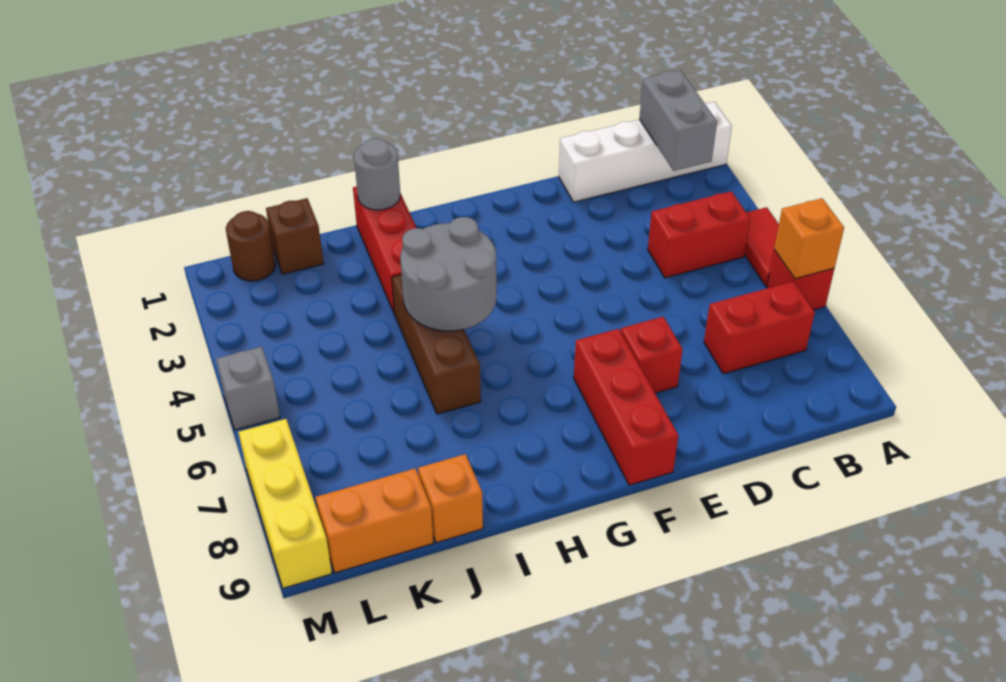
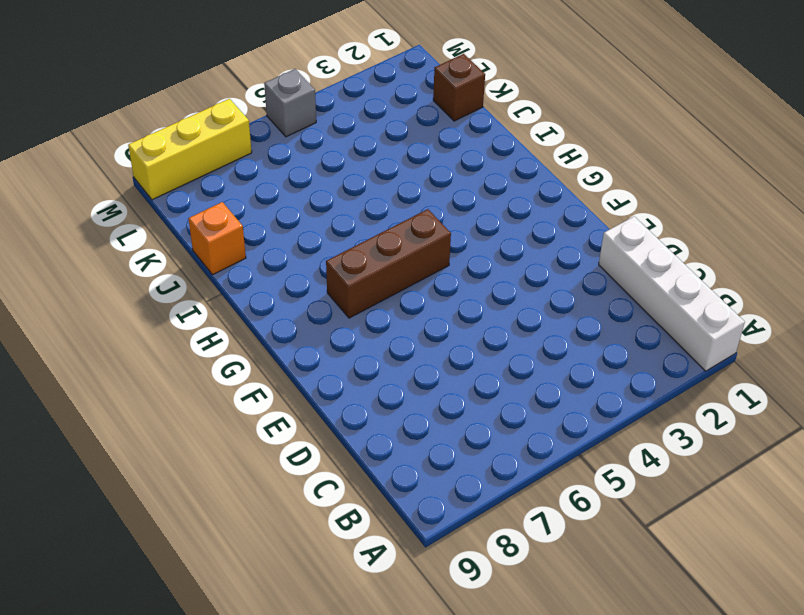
brown brick G5:G7 level 1 -> brown brick I4:I6 level 1
none -> red tile A4:A5 level 1
none -> red brick A6 level 1
none -> red brick B4:C4 level 1

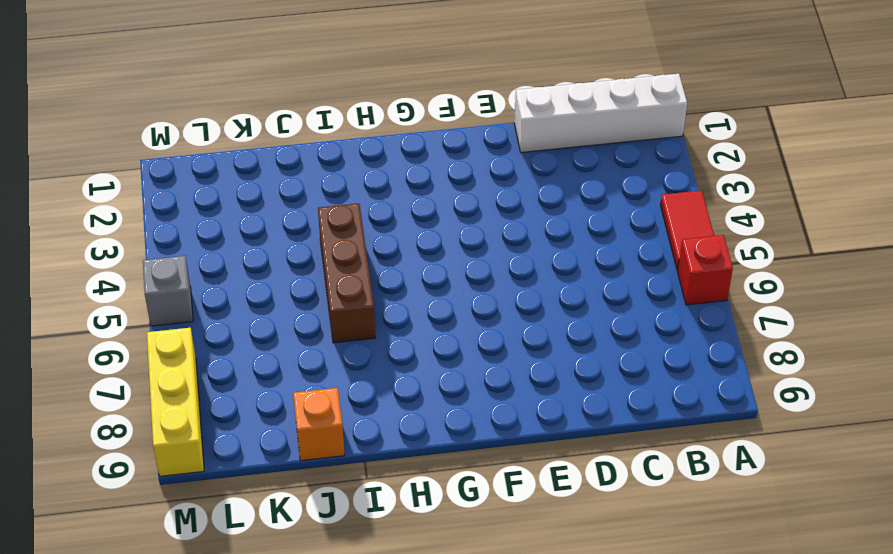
none -> red brick B4:C4 level 1
none -> red brick B7:C7 level 1
none -> red brick E7 level 1

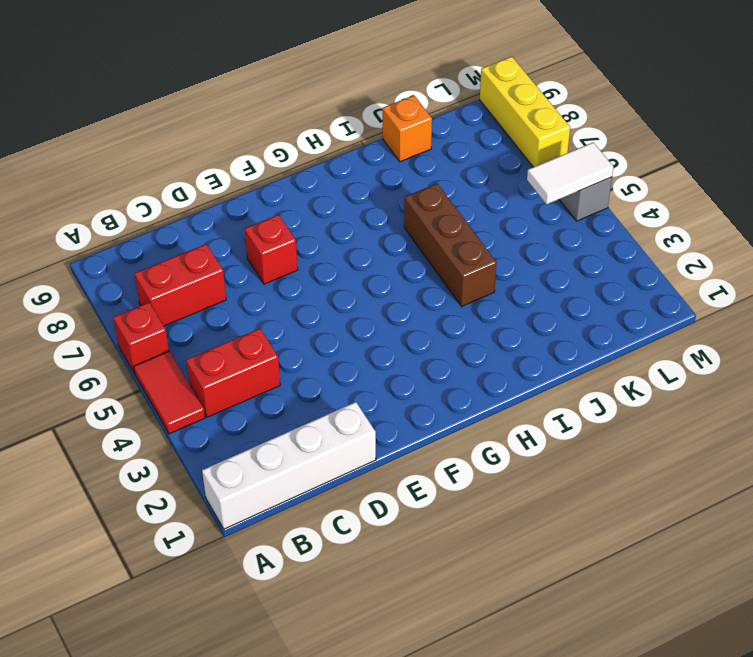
white tile L5:M5 level 2 -> none
none -> red brick F7:F9 level 1
none -> red brick I1:I3 level 1
none -> brown brick K1 level 1

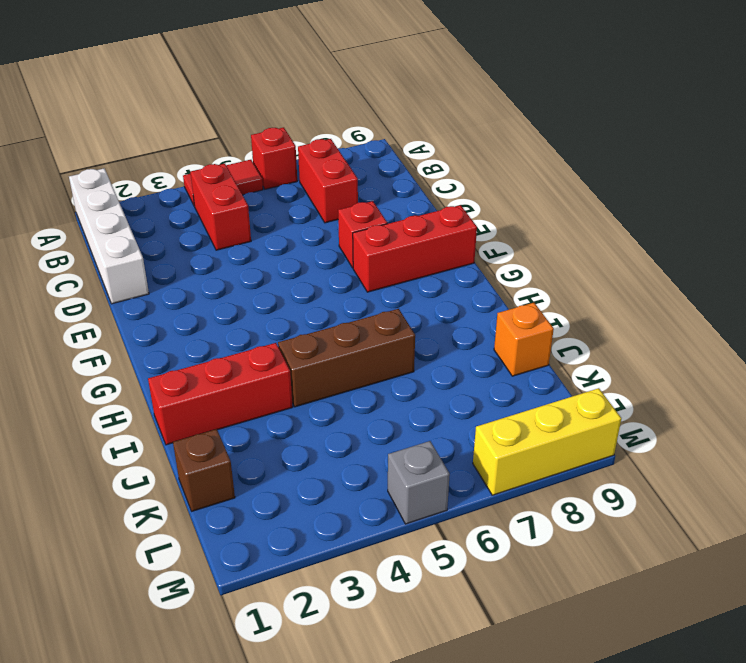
none -> orange brick K9:L9 level 1
none -> brown round brick L1 level 1
none -> orange brick A6 level 2

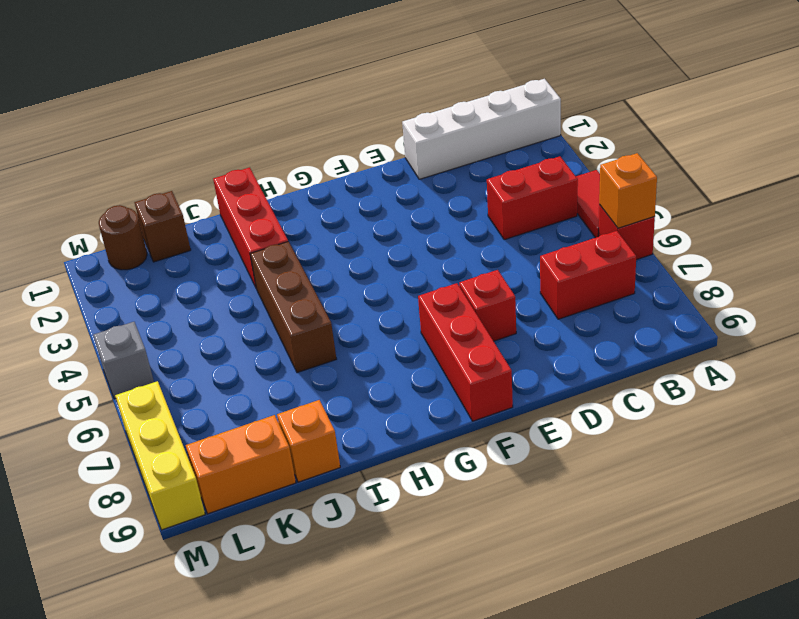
none -> grey brick B1:B2 level 2
none -> grey round brick H4:I5 level 2
none -> grey round brick I1 level 2

